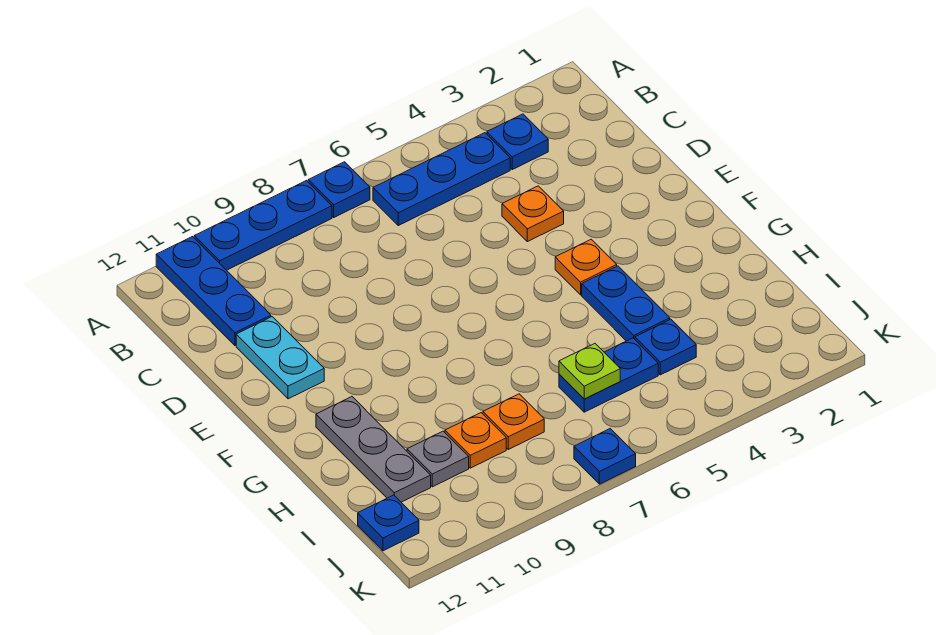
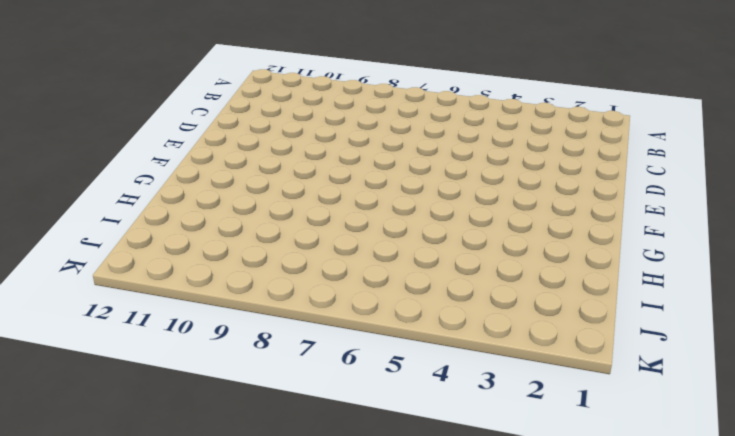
none -> blue plate A7 level 1
none -> blue plate A8:A10 level 1
none -> blue plate A11:C11 level 1

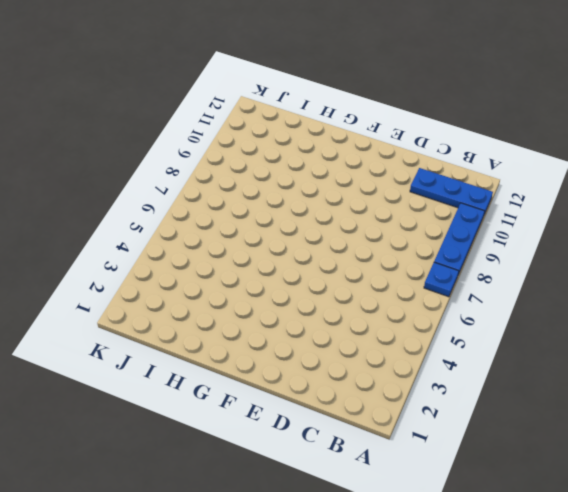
none -> blue plate B3 level 1
none -> blue plate B4:B6 level 1
none -> orange plate D4 level 1

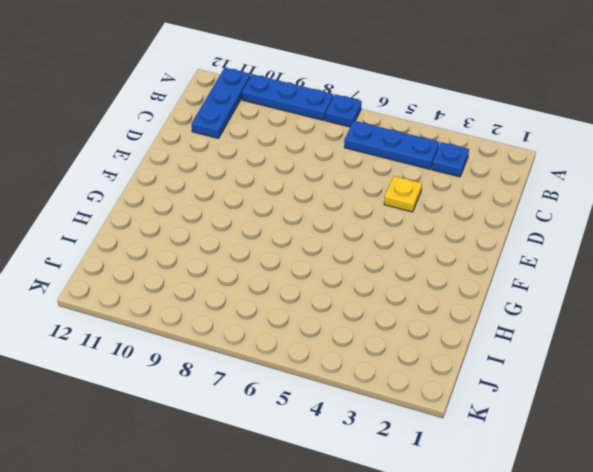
yellow plate D4 level 1 -> orange plate D4 level 1
none -> cyan plate D11:E11 level 1
none -> orange plate F4 level 1
none -> blue plate G4:H4 level 1

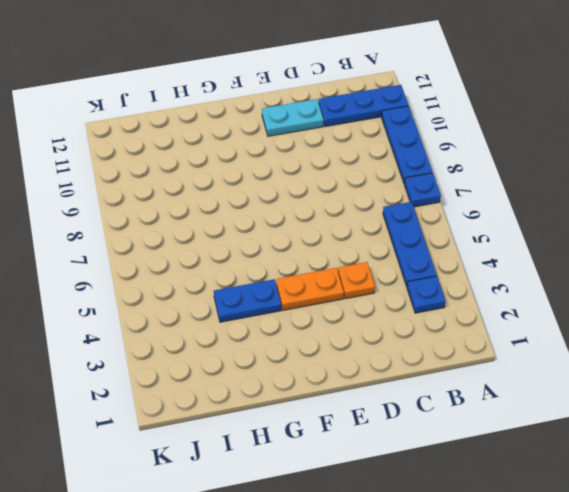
orange plate E4:F4 level 1 -> orange plate F4 level 1
none -> grey plate G11:I11 level 1
none -> blue plate I4 level 1
none -> blue plate I5:I6 level 1

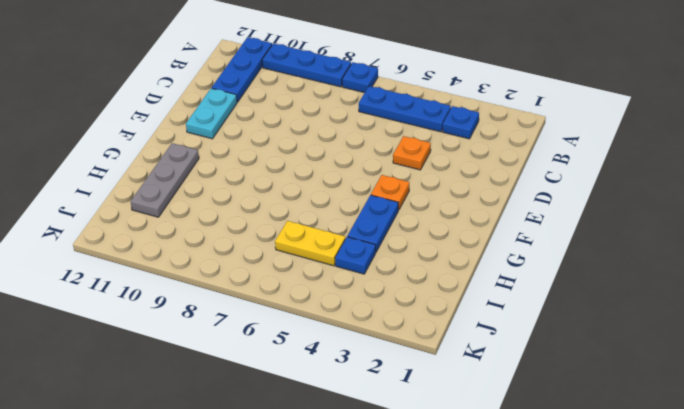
yellow plate I5:I6 level 1 -> blue plate I5:I6 level 1
none -> orange plate I8 level 1
none -> orange plate I9 level 1
none -> grey plate I10 level 1

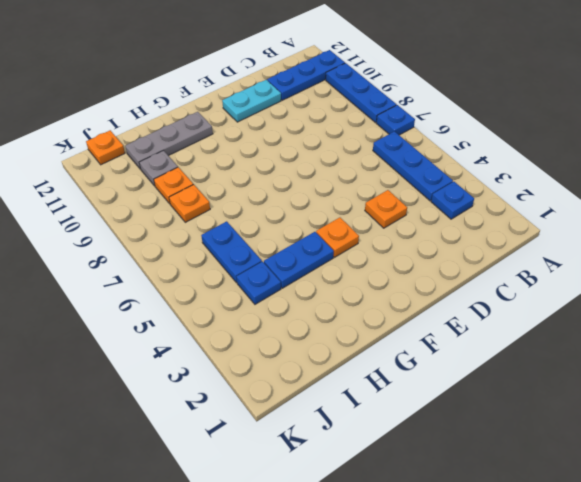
orange plate J12 level 1 -> blue plate J12 level 1
none -> blue plate K7 level 1
none -> lime plate I6 level 2

